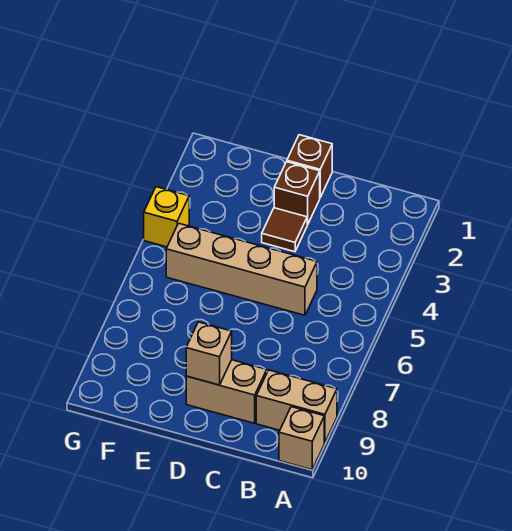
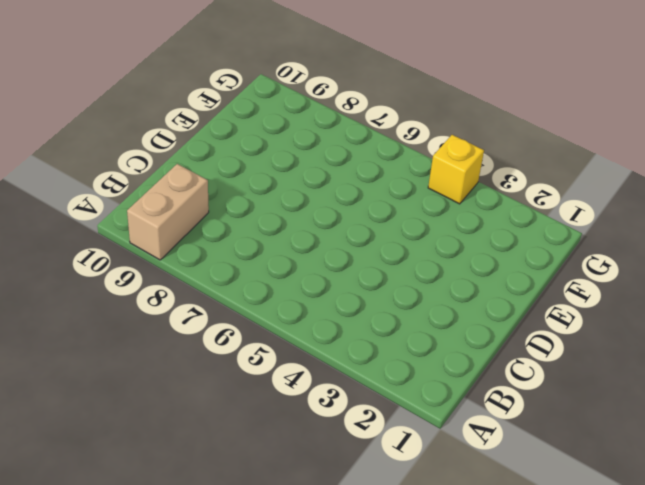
none -> tan brick A10 level 1
none -> tan brick C5:F5 level 1

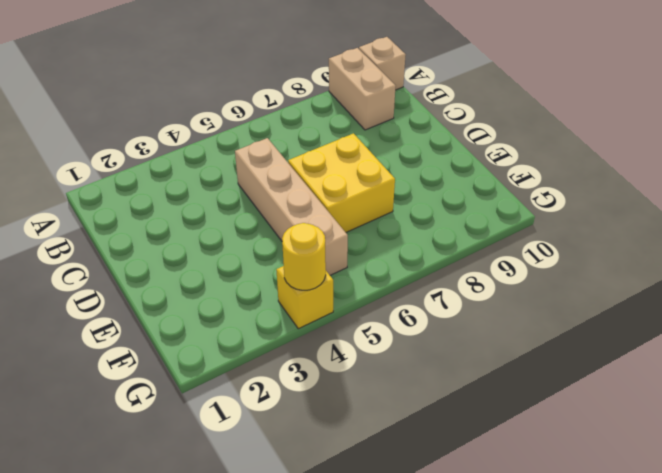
yellow brick D6:E7 level 1 -> none
yellow round brick G4 level 2 -> none
none -> tan brick C9:D9 level 1
none -> brown brick D1 level 1

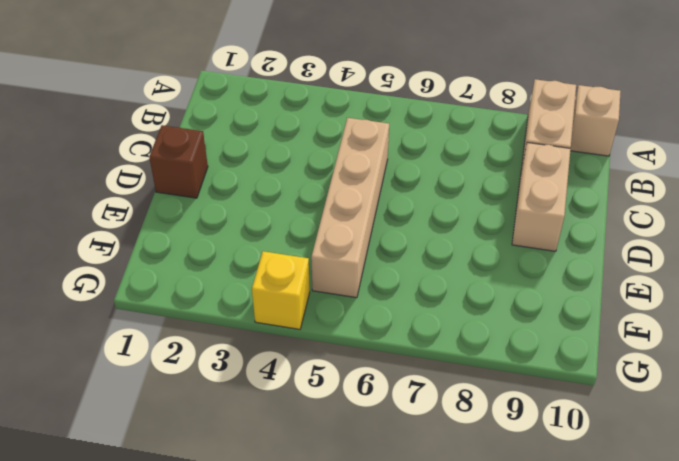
none -> brown brick D2 level 1
none -> brown tile D3 level 1

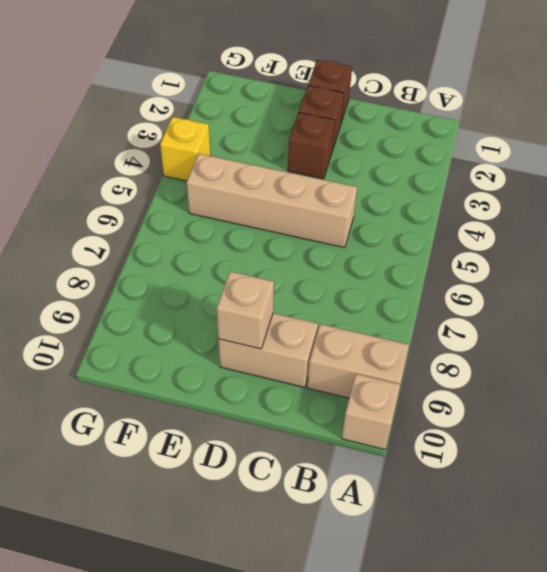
brown brick D3 level 1 -> brown tile D3 level 1

